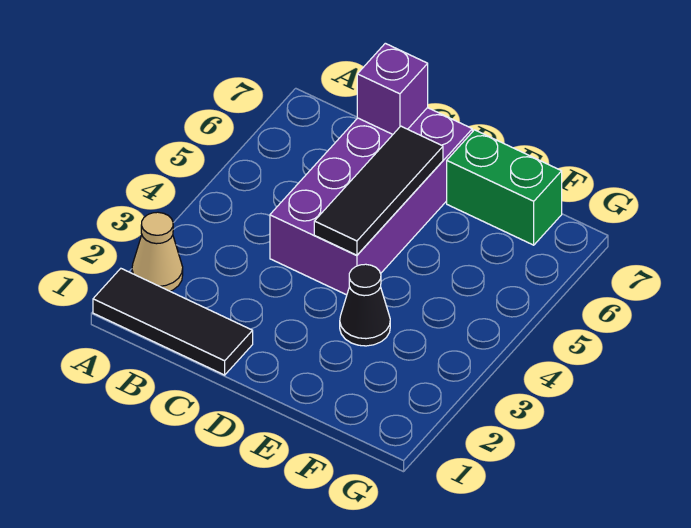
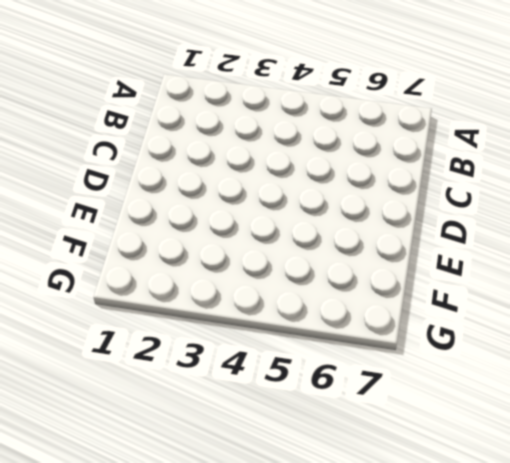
none -> black tile A1:C1 level 1
none -> tan cone A2 level 1

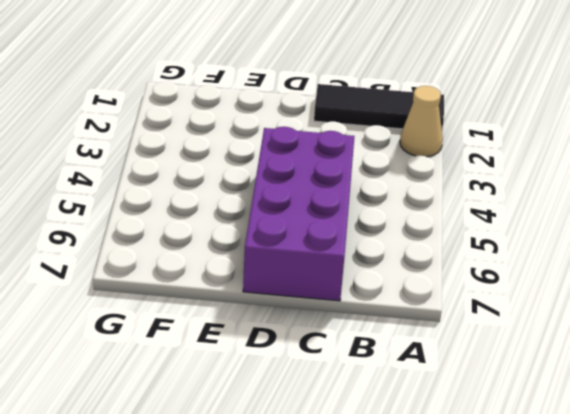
none -> black cone E3 level 1
none -> green brick E7:F7 level 1

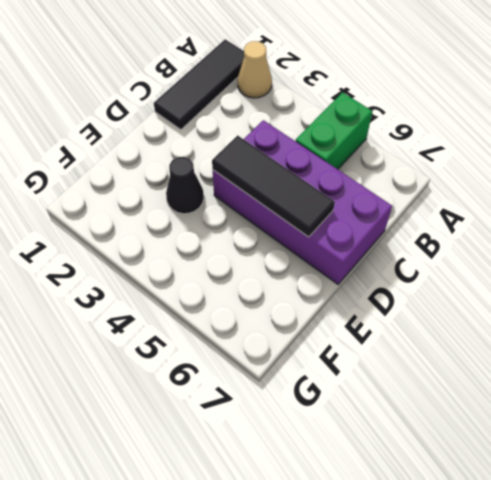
green brick A5:B5 level 1 -> green brick E7:F7 level 1
none -> purple brick C7 level 2

